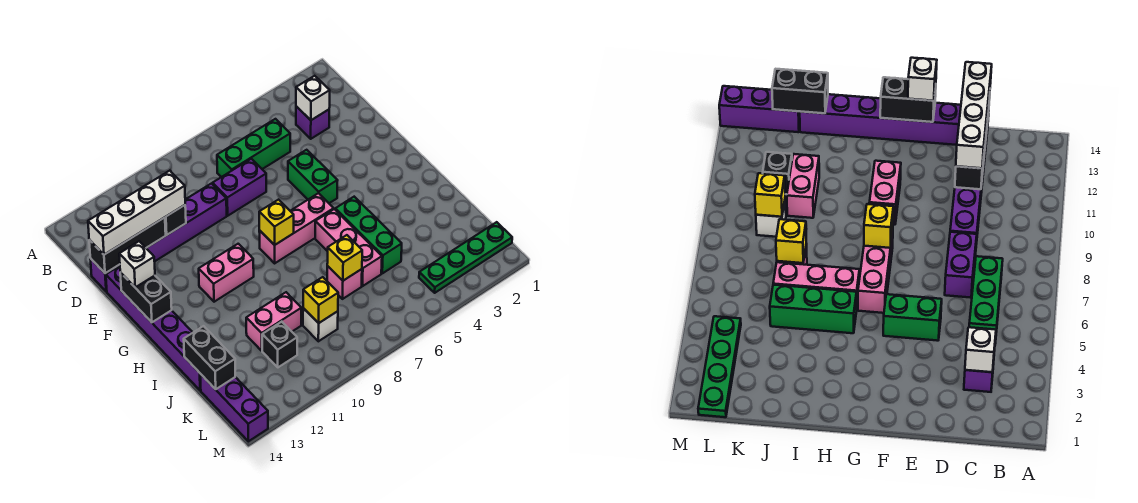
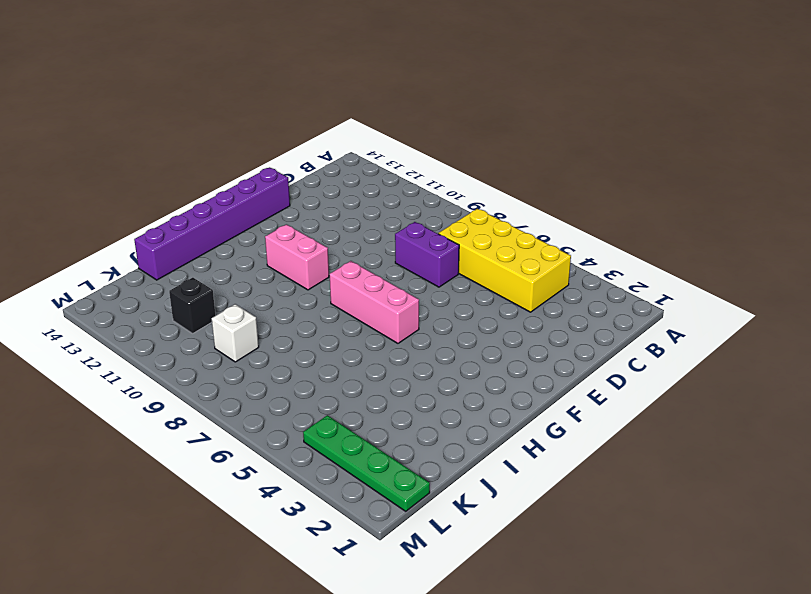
yellow brick B4:C7 level 1 -> green brick C5:C7 level 1
none -> purple brick C3 level 1
none -> purple brick D9:D14 level 1
none -> green brick E5:F5 level 1

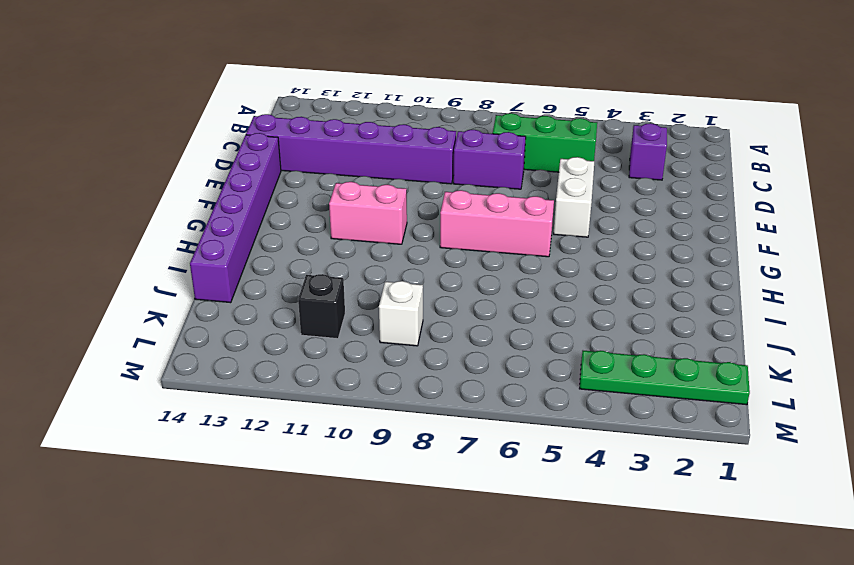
white brick E5:F5 level 1 -> green brick E5:F5 level 1
none -> green brick H5:J5 level 1
none -> pink brick H6:J6 level 1
none -> pink brick J7 level 1

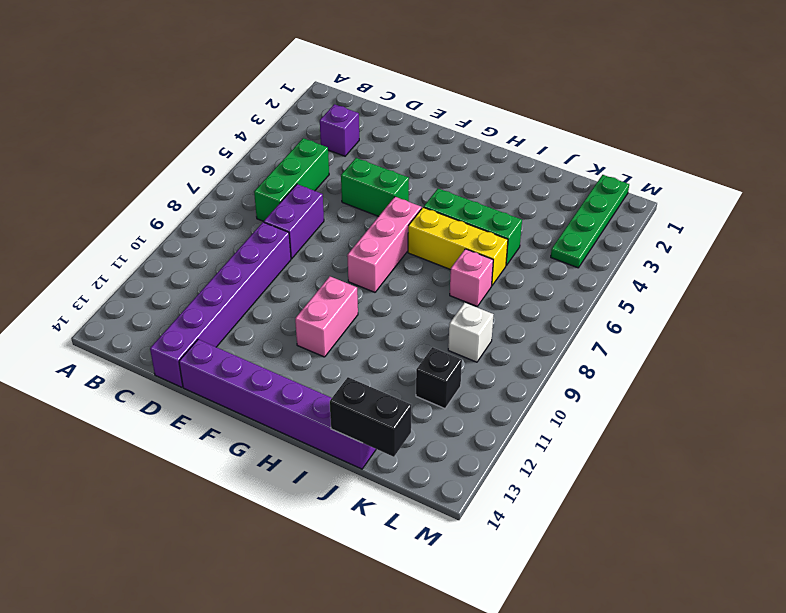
yellow brick H6:J6 level 1 -> pink brick H6:J6 level 1
none -> pink brick J10:J11 level 1
none -> purple brick K14:M14 level 1
none -> white brick C3 level 2

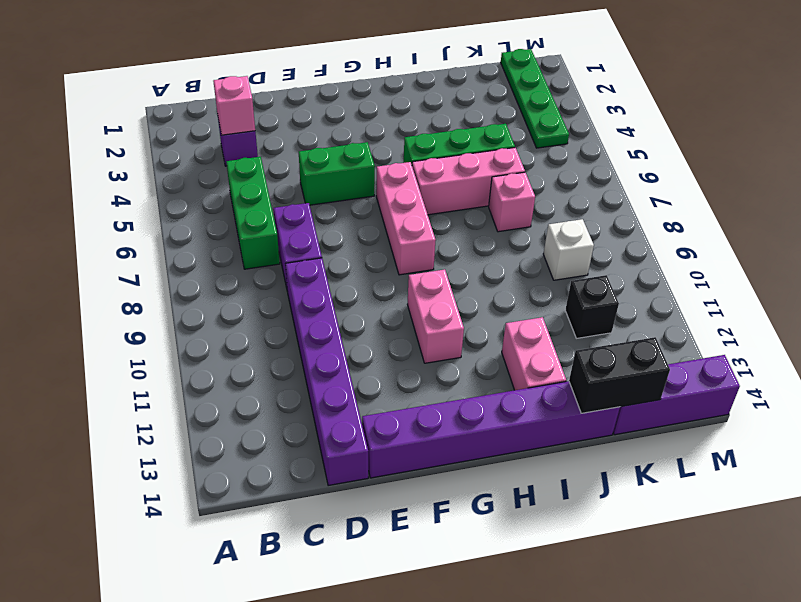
pink brick C3 level 2 -> white brick C3 level 2
pink brick I12:I13 level 1 -> pink brick J10:J11 level 1
none -> black brick D11 level 2
none -> black brick D12:D14 level 2
none -> black brick F14:G14 level 2

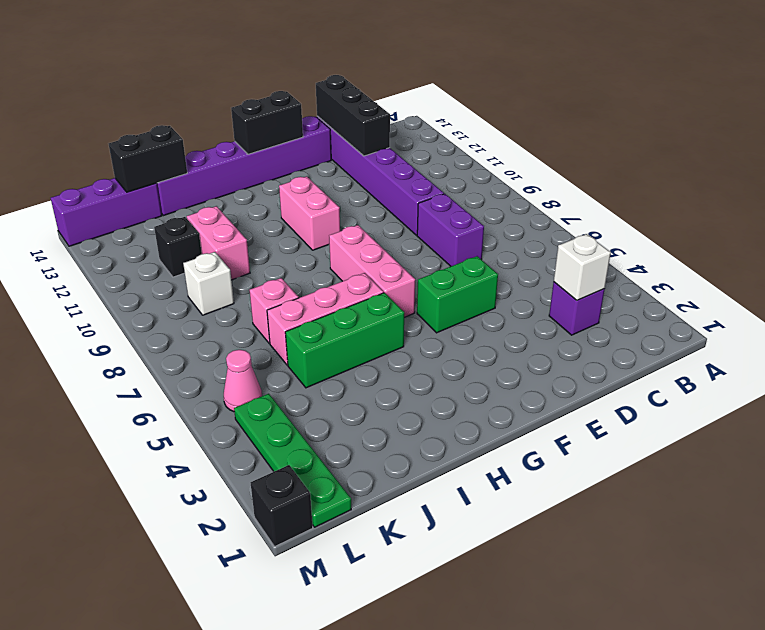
pink cone L5 level 1 -> none
black brick M1 level 1 -> black brick D11 level 2
none -> green brick C5:C7 level 1
none -> yellow brick G8 level 2
none -> yellow brick J7 level 2

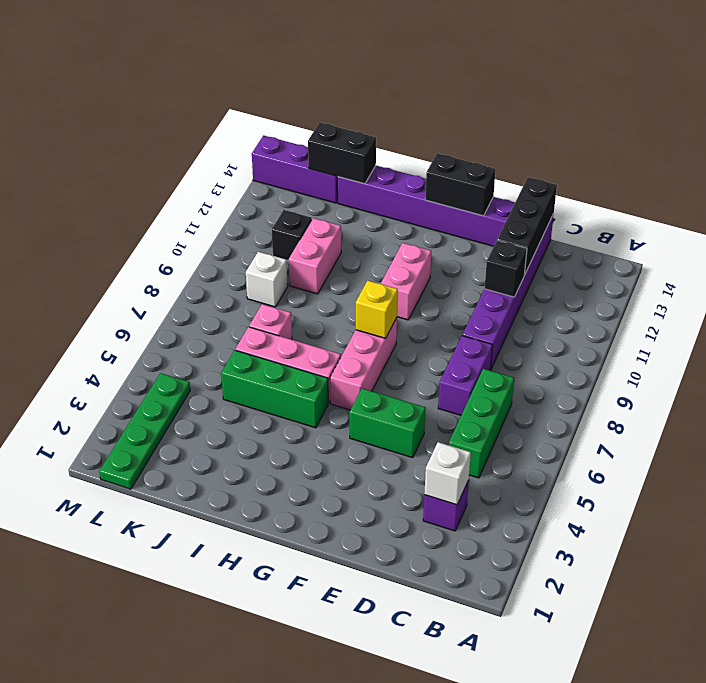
none -> yellow brick J7 level 2
none -> yellow brick K9 level 2
none -> white brick D11:D14 level 3

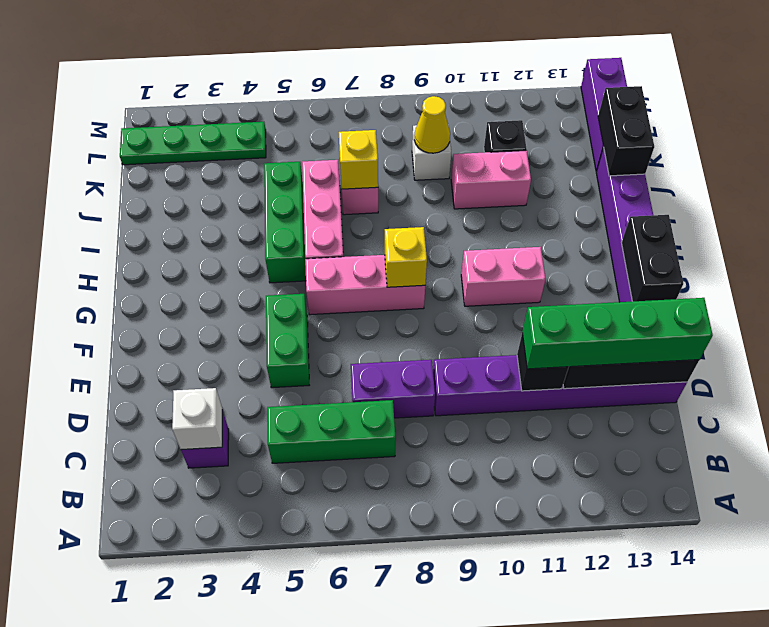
green brick D11:D14 level 3 -> white brick D11:D14 level 3
yellow cone K9 level 2 -> yellow brick K9 level 2
none -> white brick F14 level 3

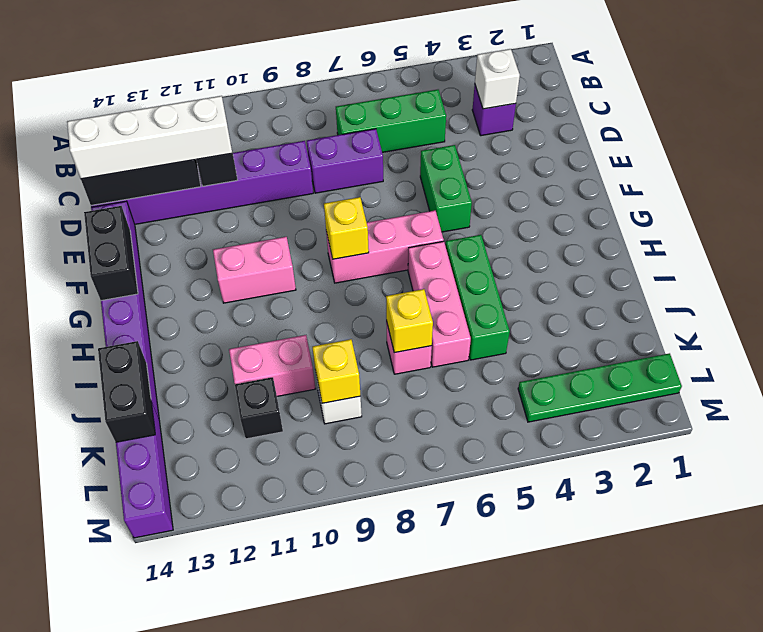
none -> white brick F14 level 3

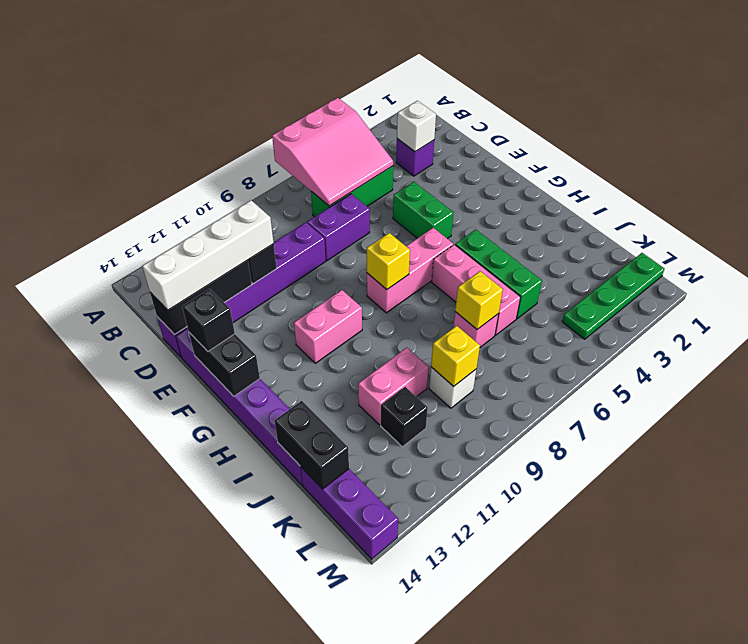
pink slope A5:C7 level 2 top A -> none
black brick F14 level 3 -> white brick F14 level 3

